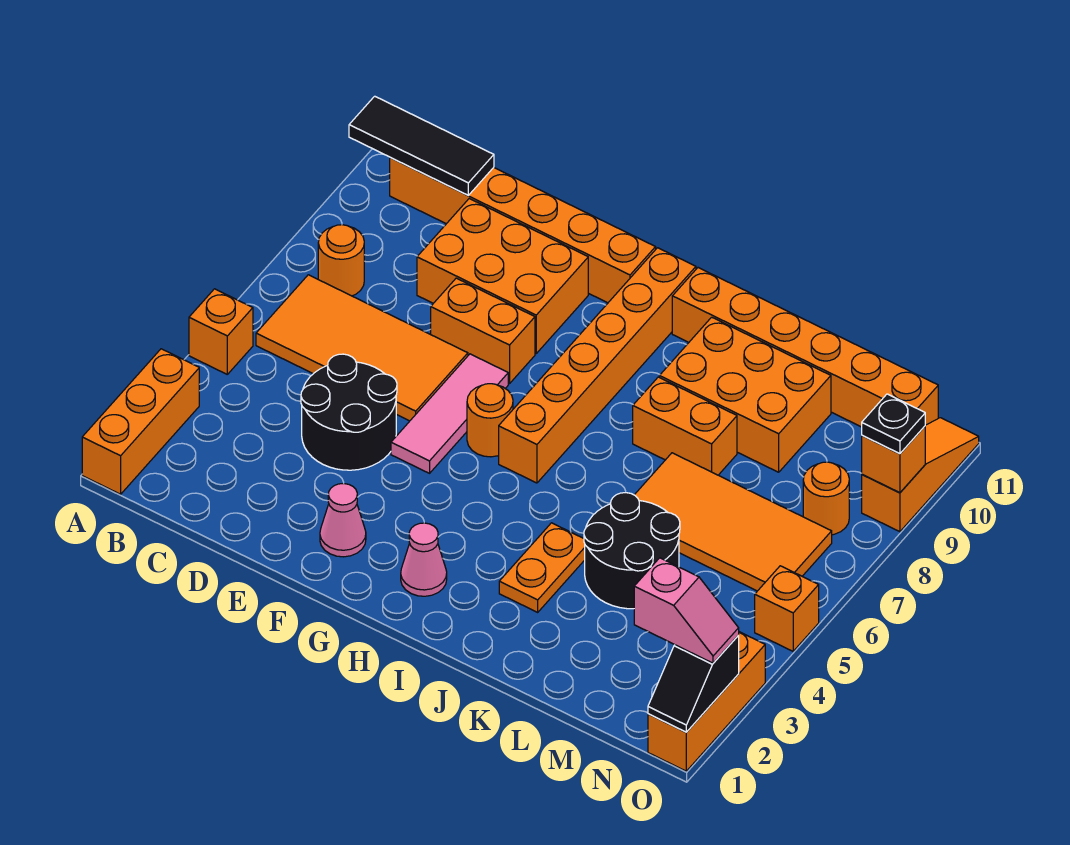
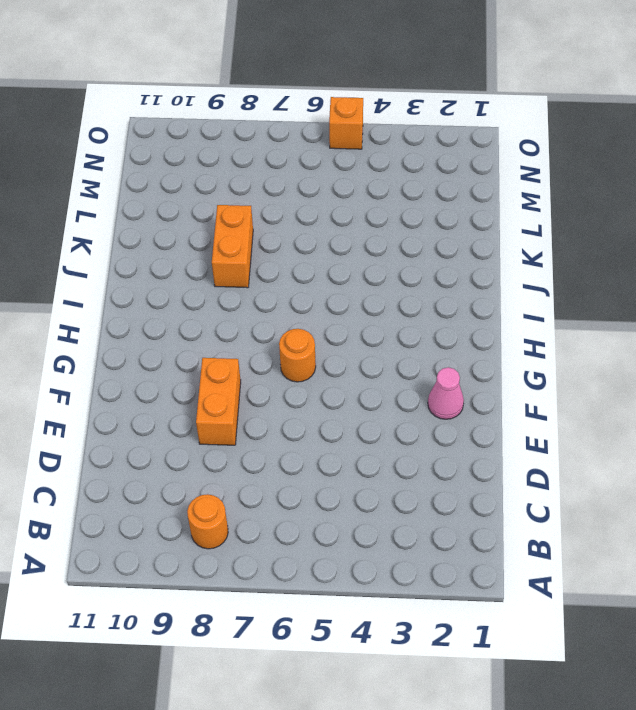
none -> orange brick A1:A3 level 1
none -> orange brick A5 level 1
none -> orange tile B6:E7 level 1

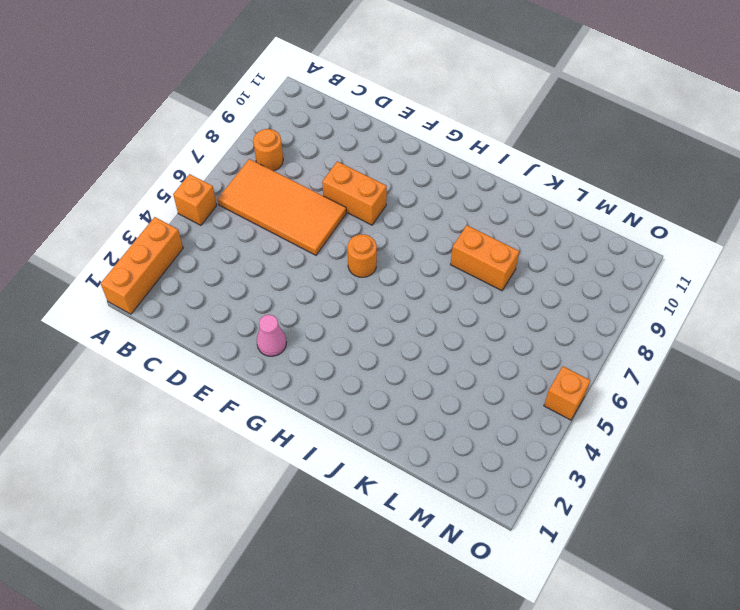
none -> orange brick B11:G11 level 1
none -> black round brick D4:E5 level 1
none -> orange brick D9:F10 level 1

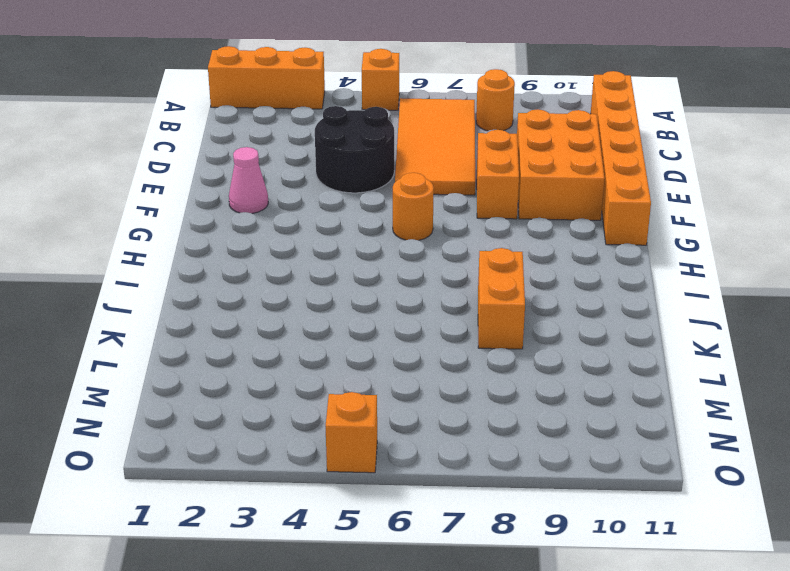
none -> pink tile F5:F7 level 1
none -> pink cone H2 level 1
none -> orange brick H6:H11 level 1

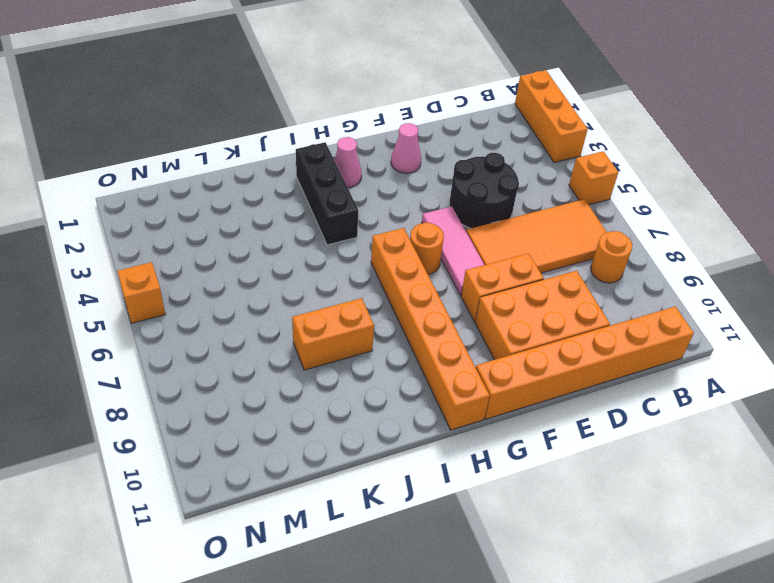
black brick I2:I4 level 1 -> none
none -> orange brick I11:N11 level 1
none -> orange plate J3:J4 level 1
none -> orange brick J9:L10 level 1

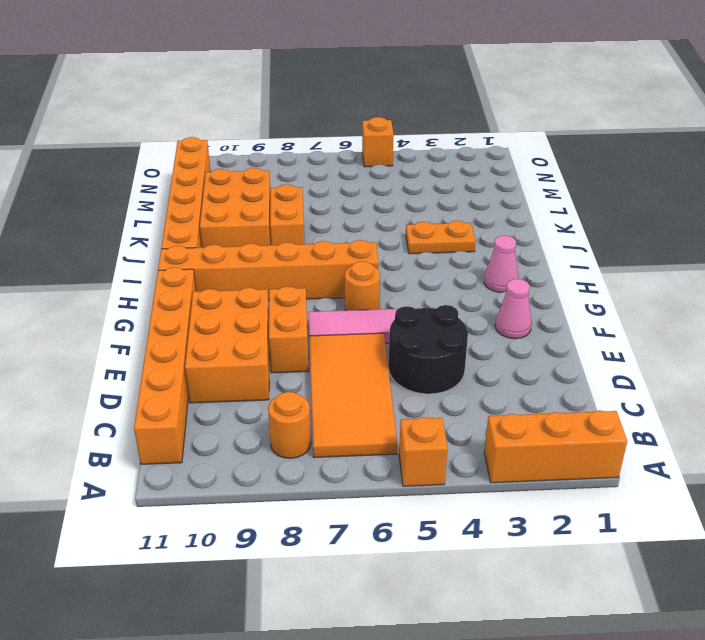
none -> black round brick K4:L5 level 1
none -> orange tile K6:N7 level 1
none -> orange round brick N8 level 1

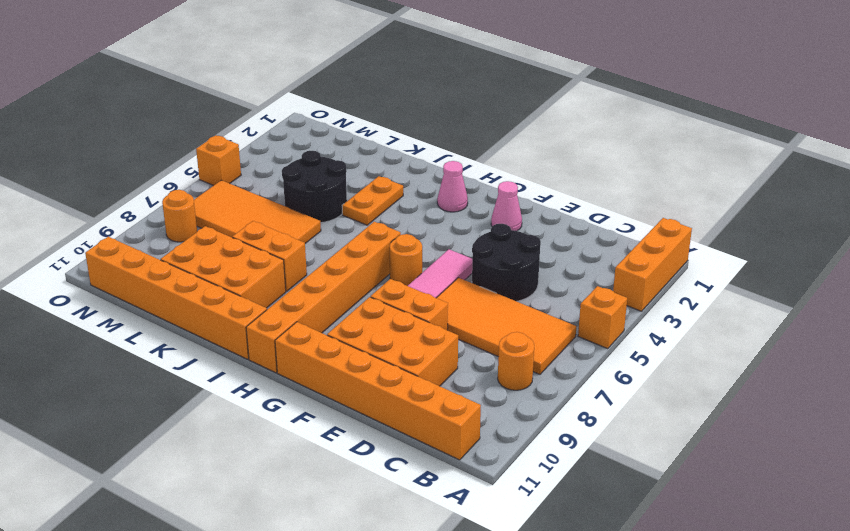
none -> orange brick O1:O3 level 1
none -> orange slope O9:O11 level 1 top 9
none -> black tile A11:C11 level 2

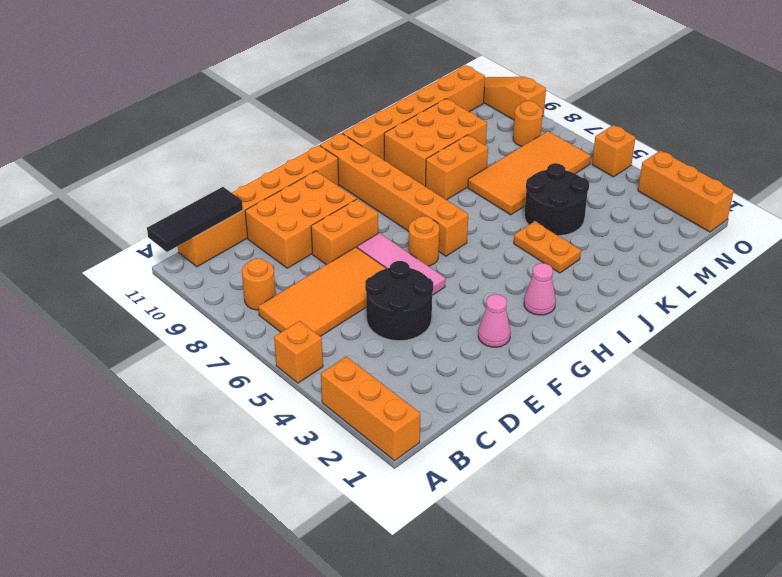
none -> black slope O1:O2 level 2 top 2
none -> orange brick O9 level 2
none -> pink slope N2:O2 level 3 top N

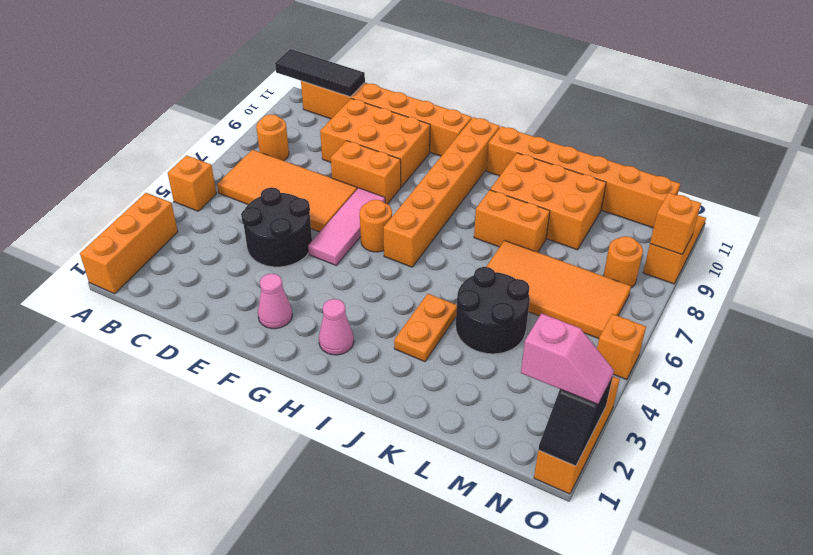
none -> black plate O9 level 3

